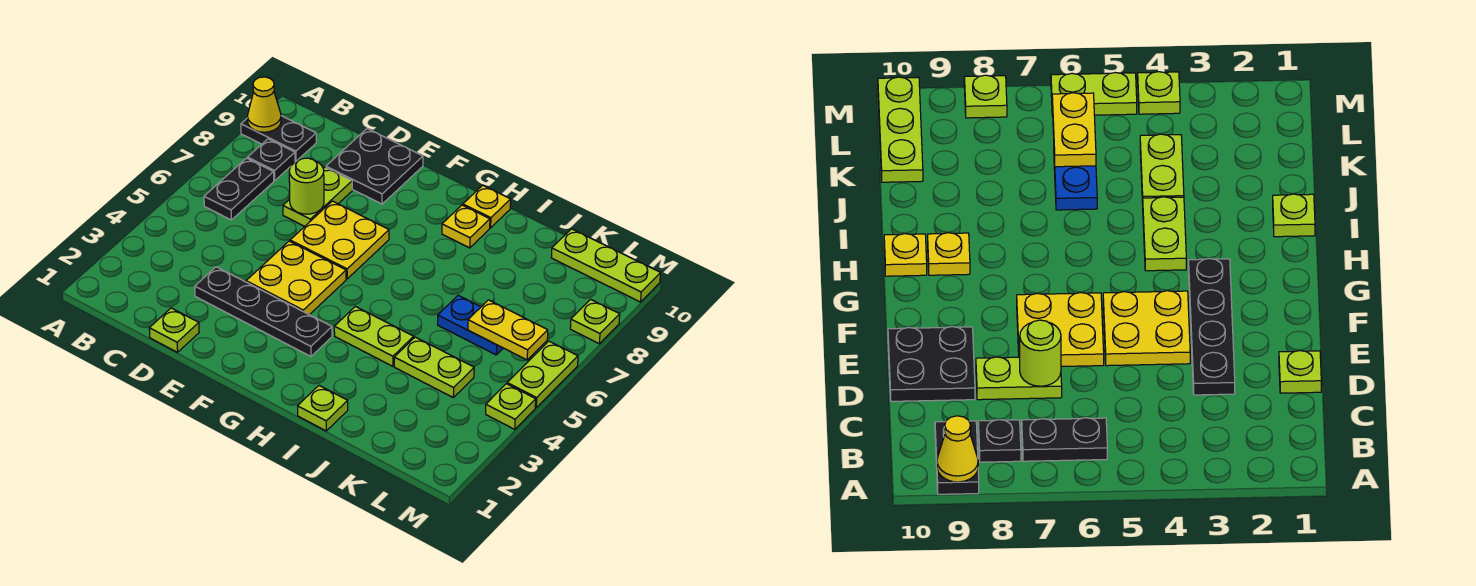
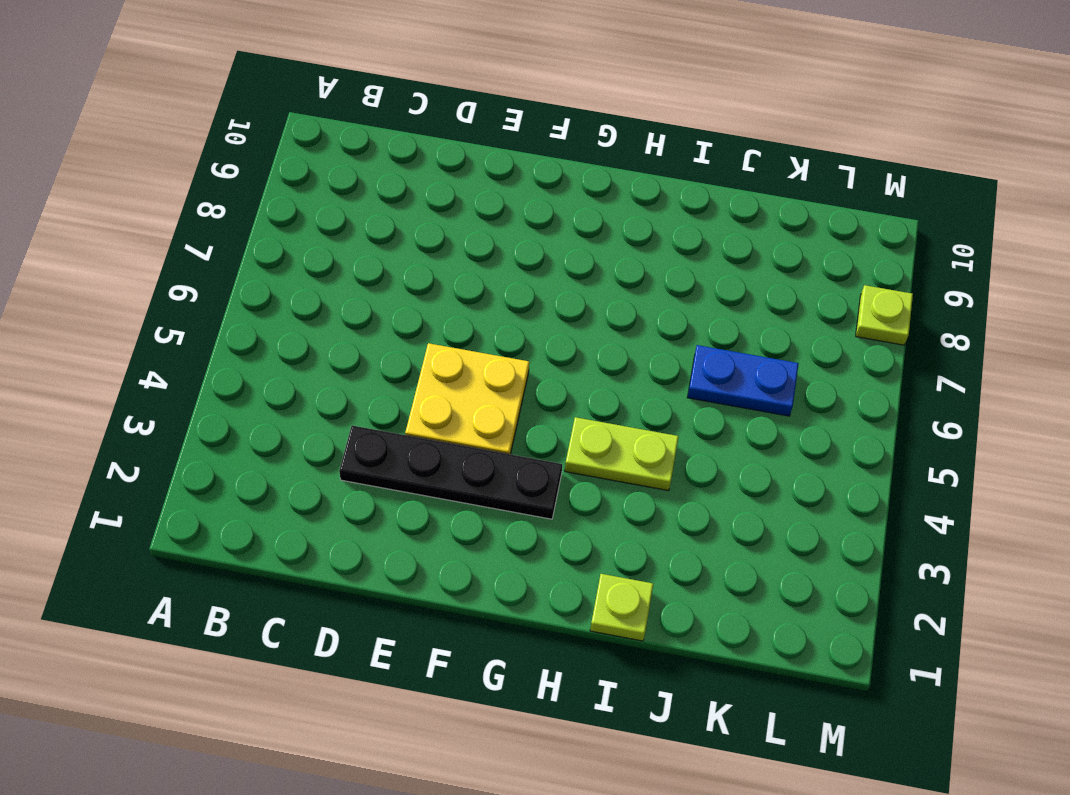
none -> black plate A9:B9 level 1
none -> black plate B6:B7 level 1
none -> black plate B8 level 1

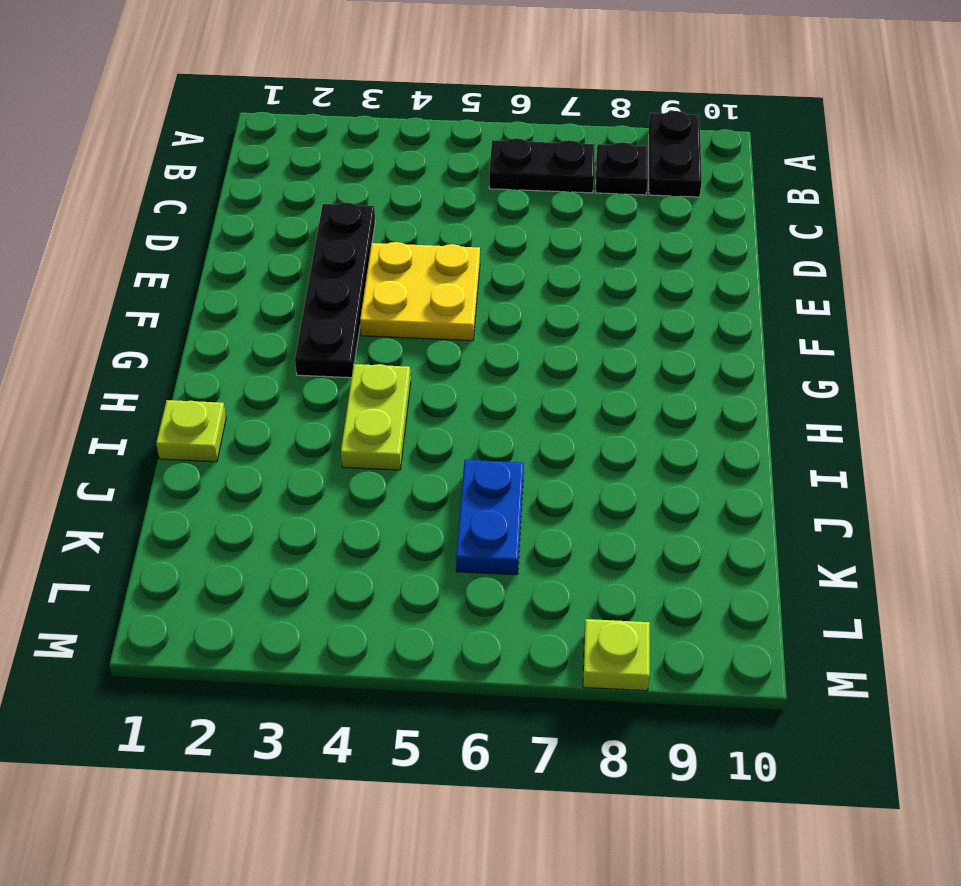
none -> lime plate D1 level 1
none -> lime plate D7:D8 level 1
none -> black plate D9:E10 level 1

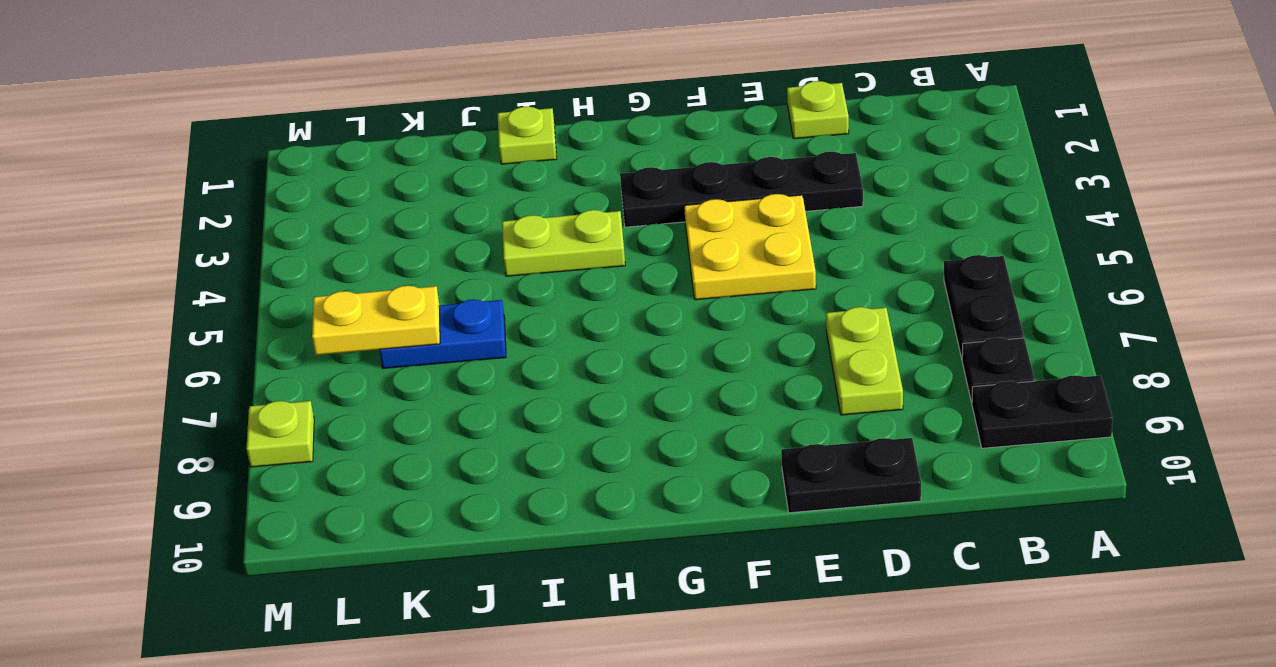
black plate D10:E10 level 1 -> black plate D9:E10 level 1
none -> yellow plate E6:F7 level 1
none -> yellow plate H9 level 1
none -> yellow plate H10 level 1

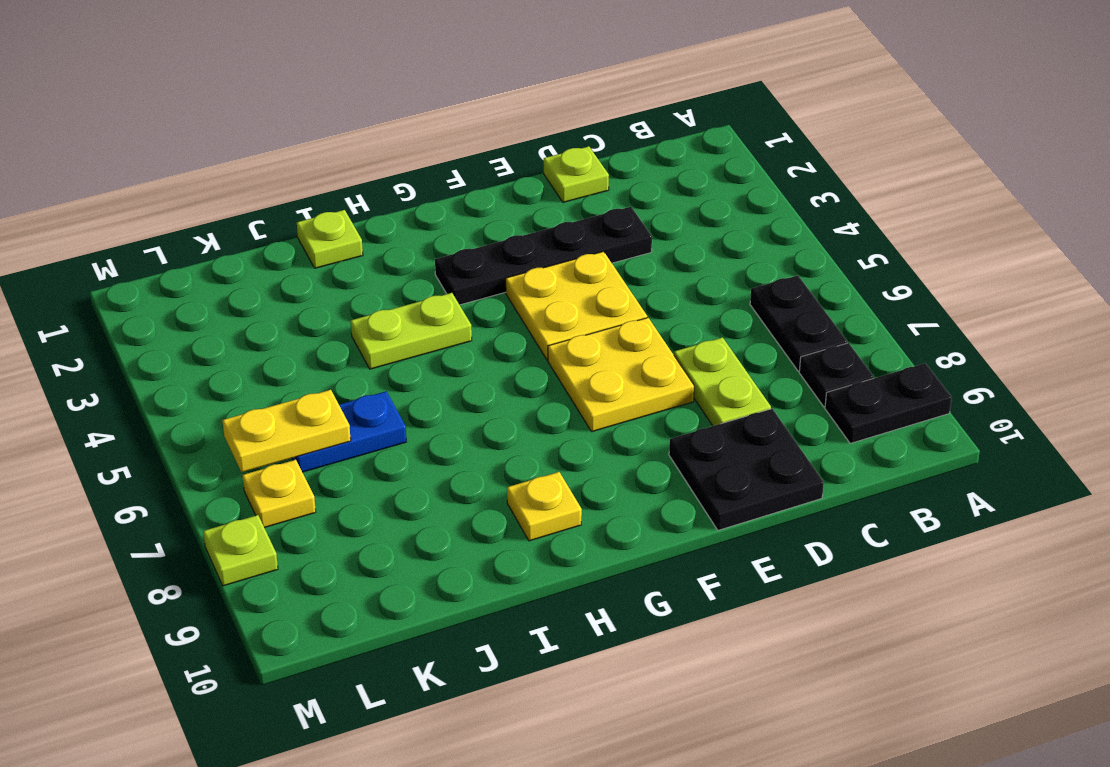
yellow plate L7 level 1 -> yellow plate H10 level 1
none -> lime plate J4:K4 level 1
none -> lime plate K10:M10 level 1
none -> lime plate M4 level 1

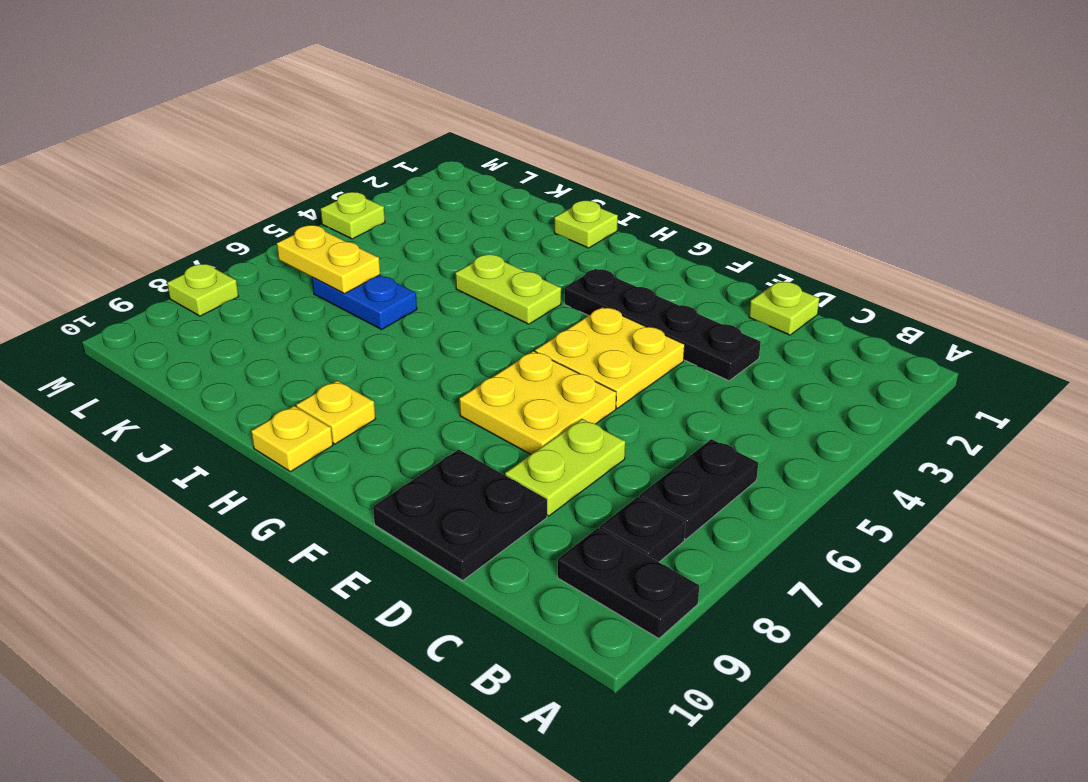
none -> lime plate J4:K4 level 1
none -> lime plate K10:M10 level 1
none -> lime plate M5:M6 level 1

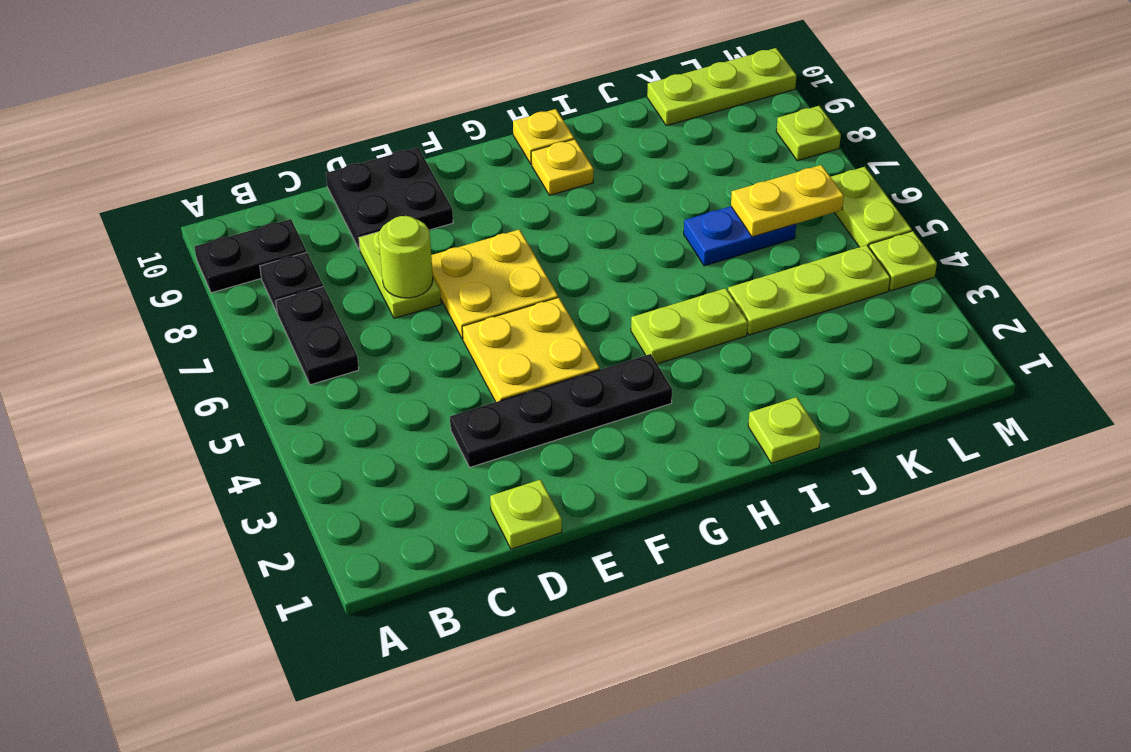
lime plate J4:L4 level 1 -> lime plate J4:K4 level 1
none -> yellow cone A9 level 2

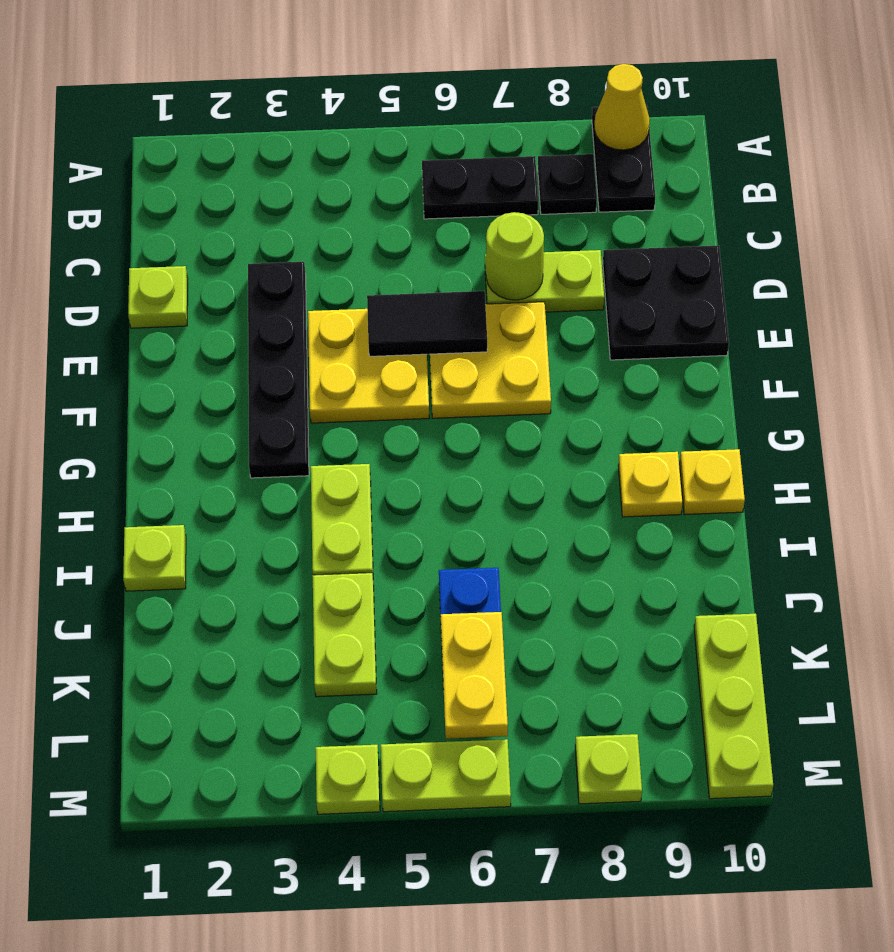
black tile E5:E6 level 2 -> none

